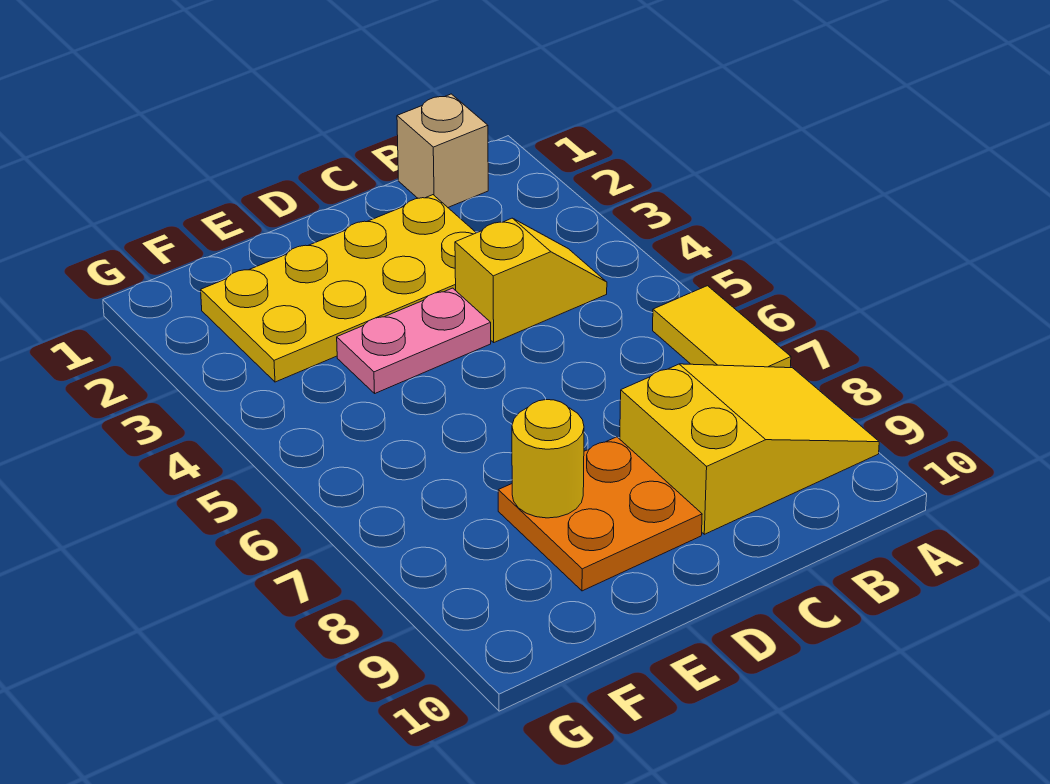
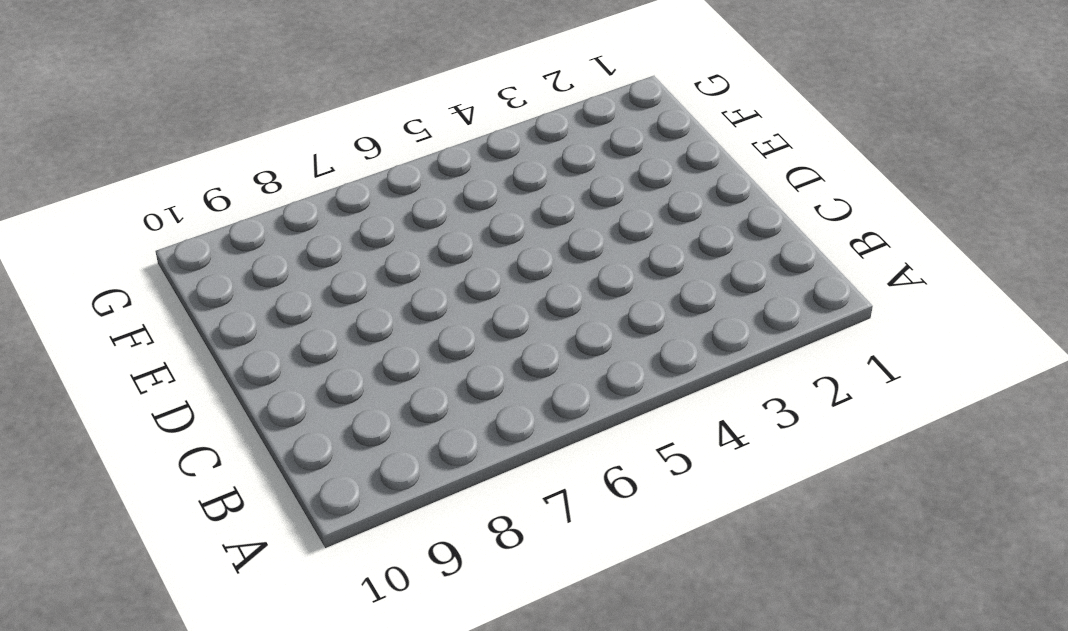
none -> yellow tile A6:A7 level 1
none -> yellow slope A8:C9 level 1 top C

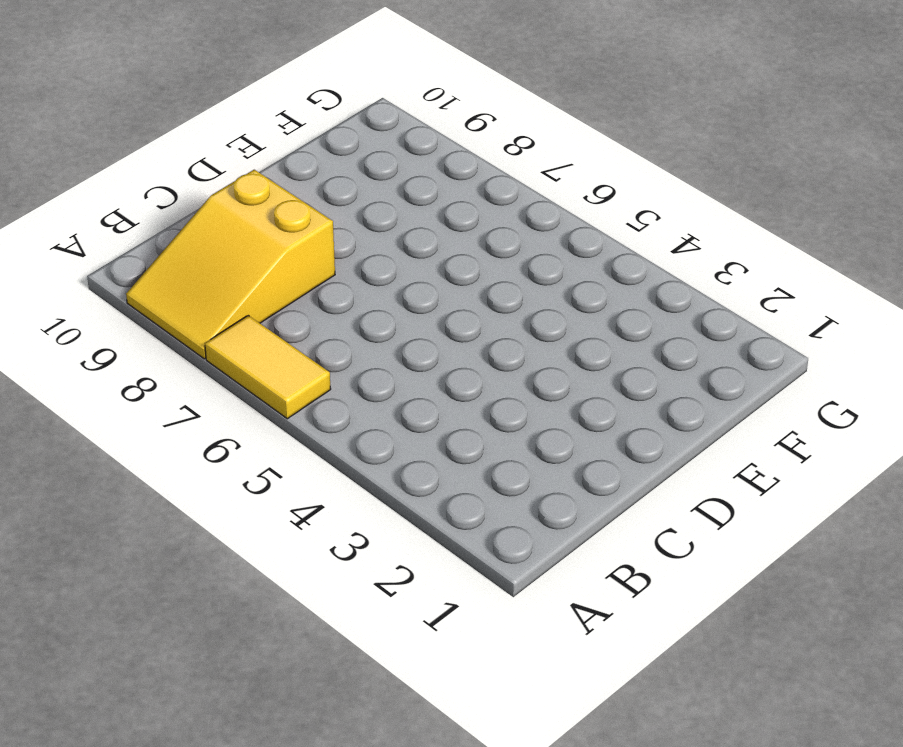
none -> tan brick B1 level 1
none -> yellow slope B4:C4 level 1 top C

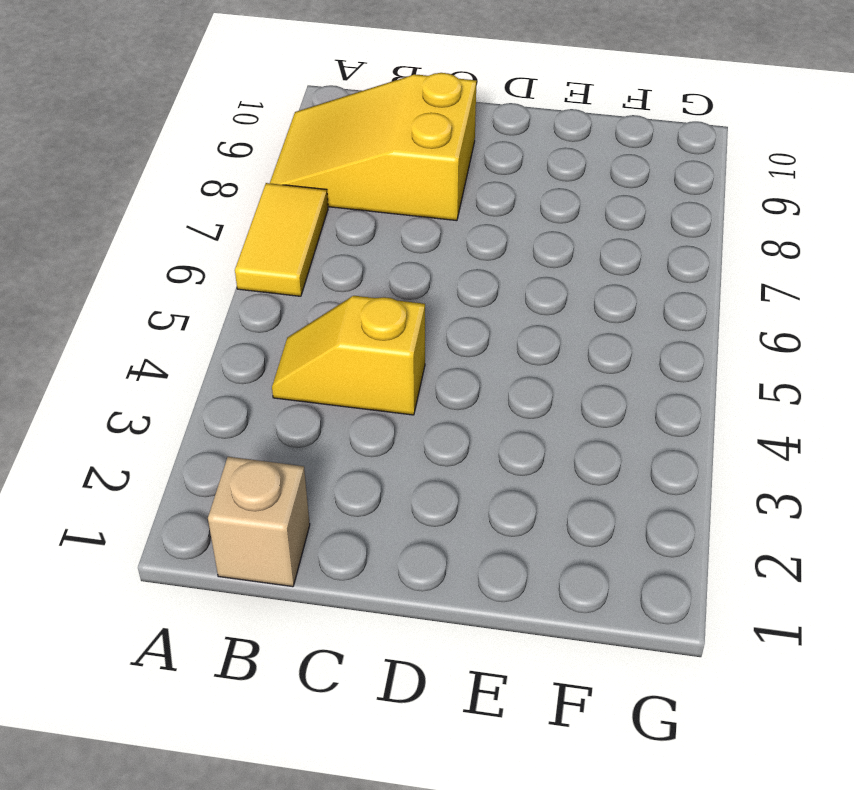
none -> yellow plate C2:F3 level 1
none -> pink plate D4:E4 level 1

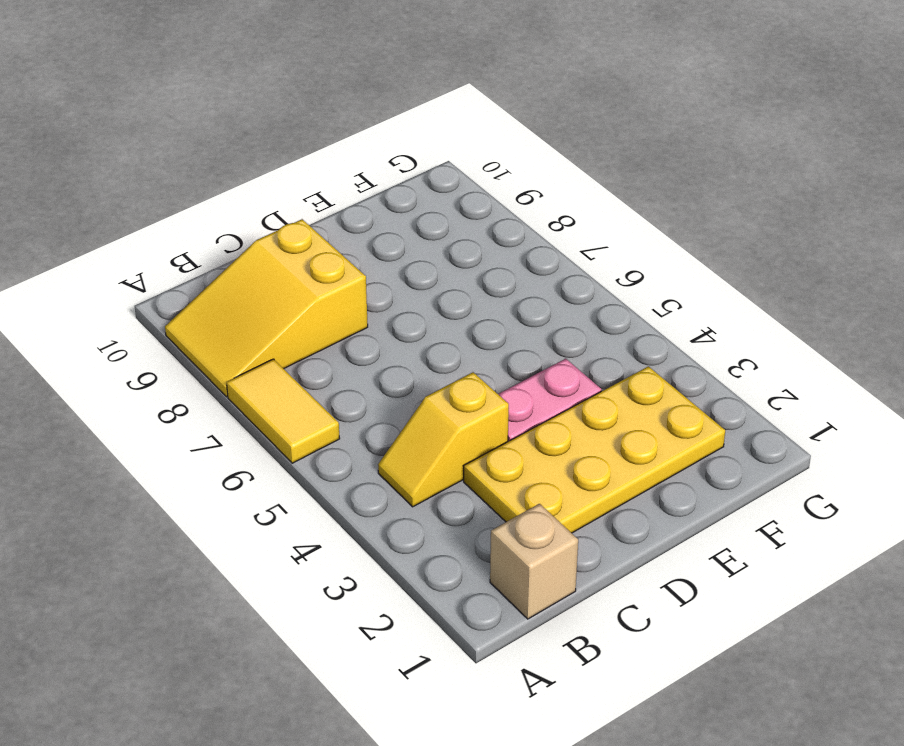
none -> orange plate D8:E9 level 1
none -> yellow round brick E8 level 2

